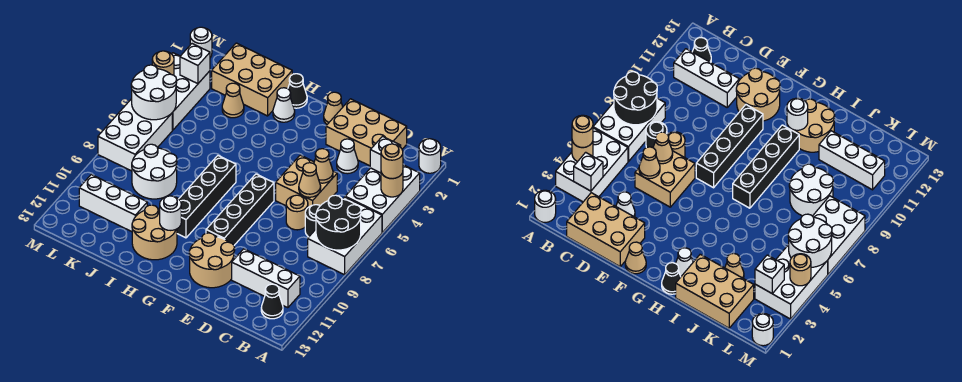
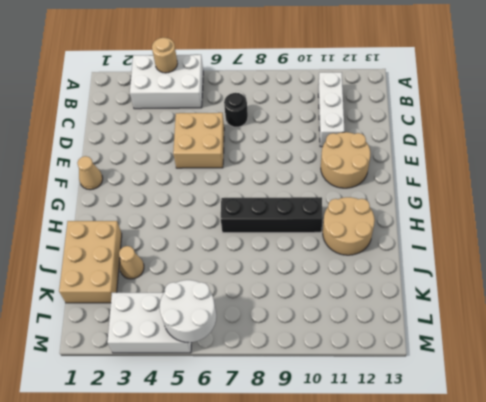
none -> white round brick A1 level 1
none -> white brick A6:B8 level 1
none -> black cone B12 level 1
none -> tan brick C1:E2 level 1

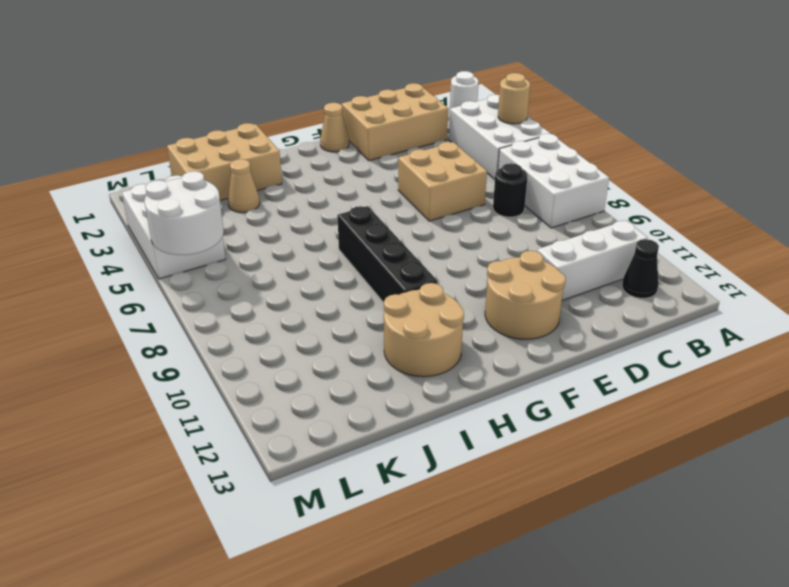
none -> white cone D3 level 1
none -> tan round brick D7 level 1
none -> black brick F7:F10 level 1
none -> black cone H1 level 1

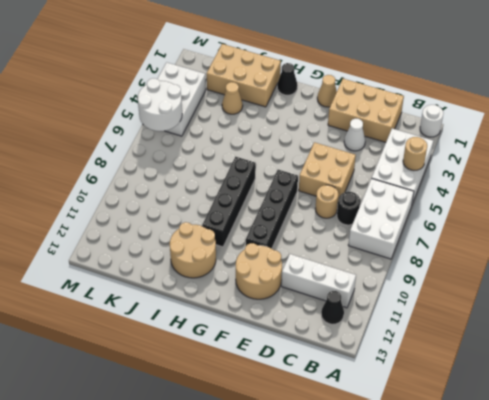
none -> white cone H2 level 1
none -> white round brick J8:K9 level 1
none -> white brick J11:L11 level 1
none -> white brick L6:M8 level 1

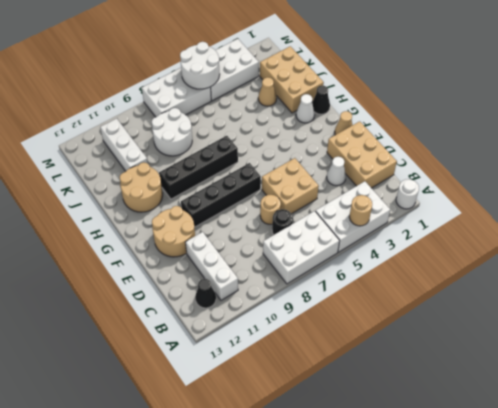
none -> white round brick M1 level 1
none -> black round brick A7:B8 level 2
none -> white brick B3 level 2
none -> tan cone D5 level 2

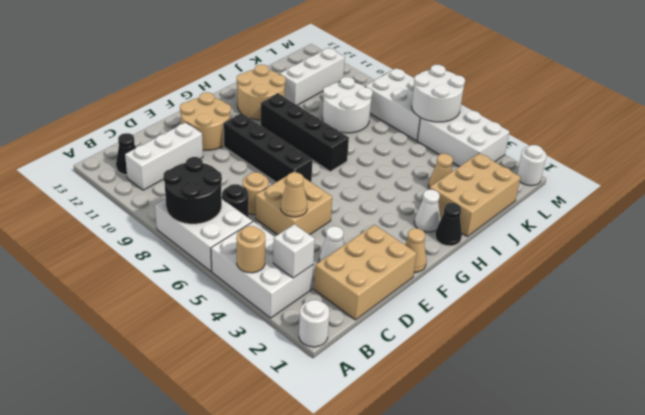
none -> tan cone D6 level 2
none -> white round brick H11 level 2
none -> white brick L3 level 2
none -> tan round brick M4 level 2

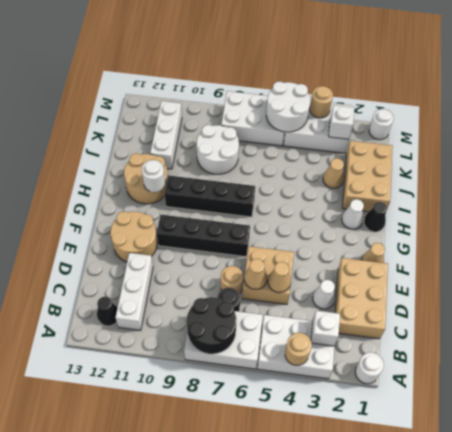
none -> tan round brick A4 level 3

